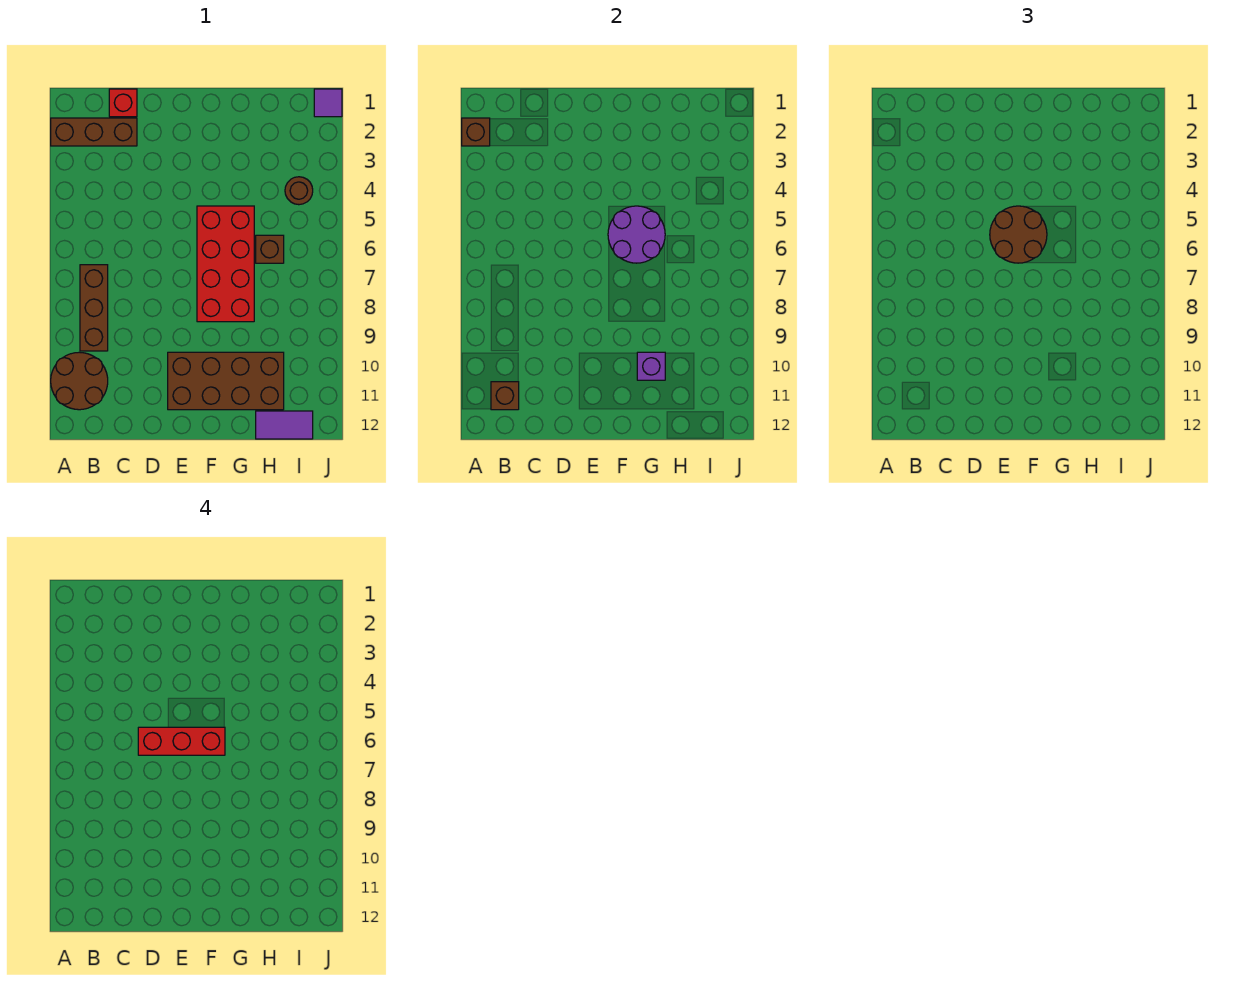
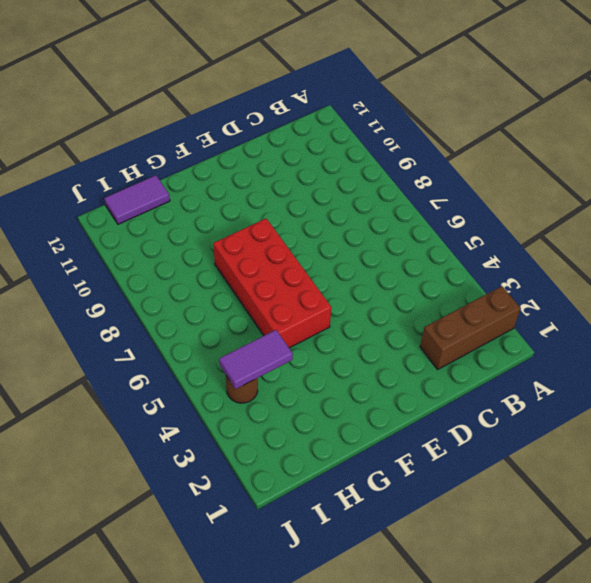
purple tile H4:I4 level 2 -> none
none -> brown round brick A10:B11 level 1
none -> brown brick B7:B9 level 1
none -> red brick C1 level 1

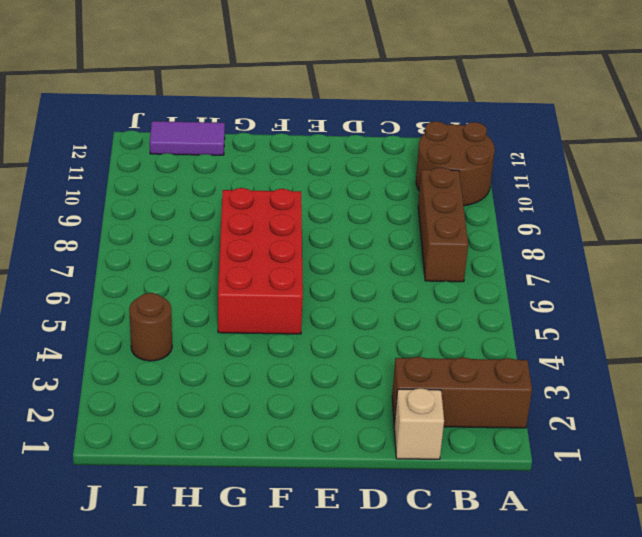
tan brick C1 level 1 -> red brick C1 level 1
none -> brown brick E10:H11 level 1
none -> brown brick H6 level 1
none -> purple tile J1 level 1

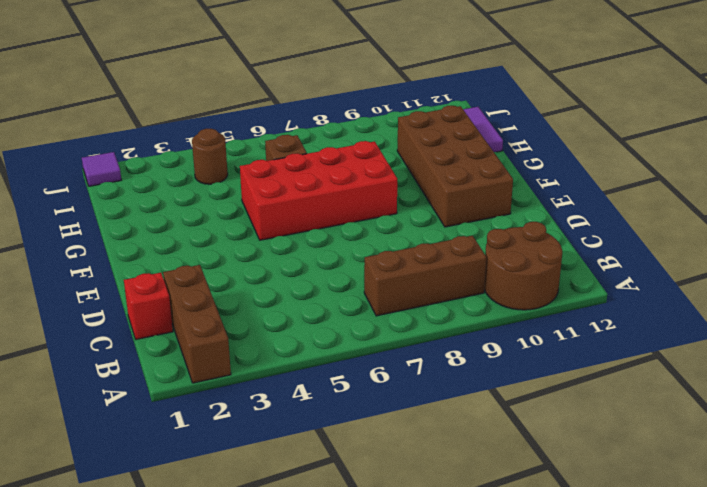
none -> brown brick A2 level 2
none -> brown brick B11 level 2
none -> purple round brick F5:G6 level 2

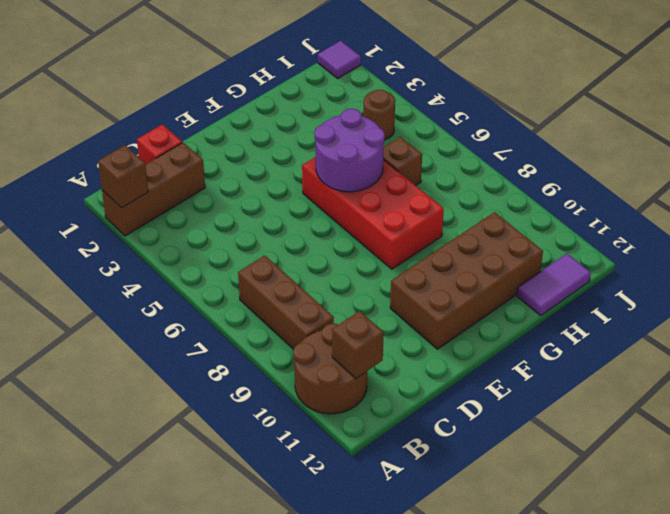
none -> purple brick G10 level 2
none -> brown round brick E5:F6 level 3
none -> red brick D6:F6 level 4

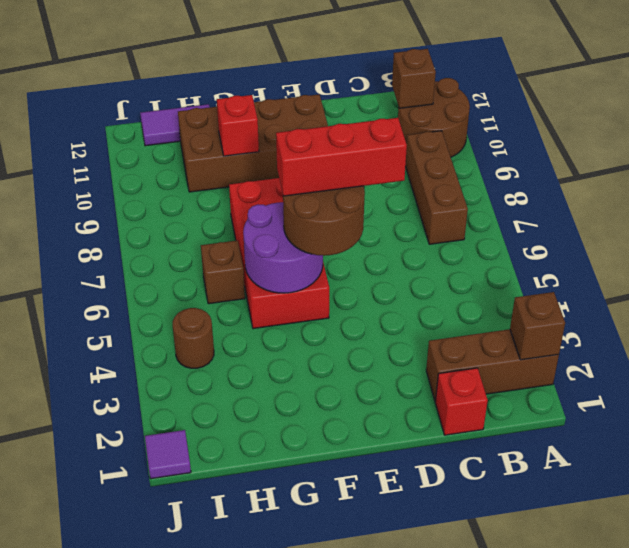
red brick G10 level 2 -> purple brick G10 level 2

